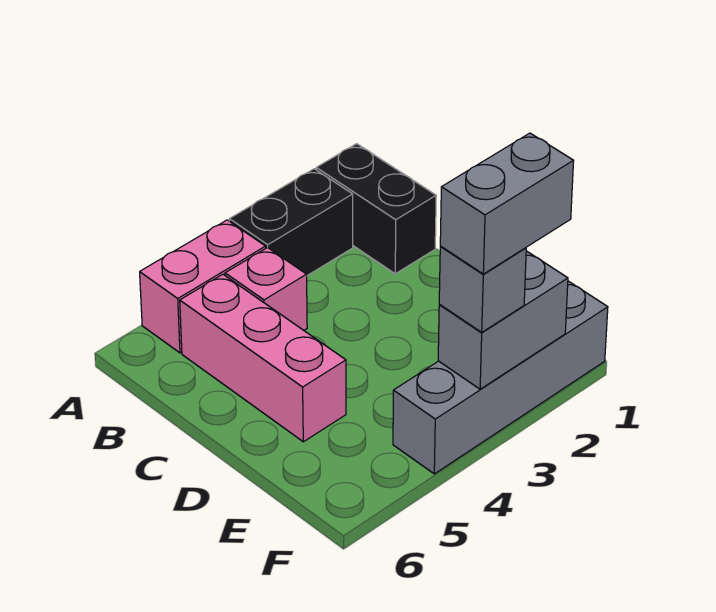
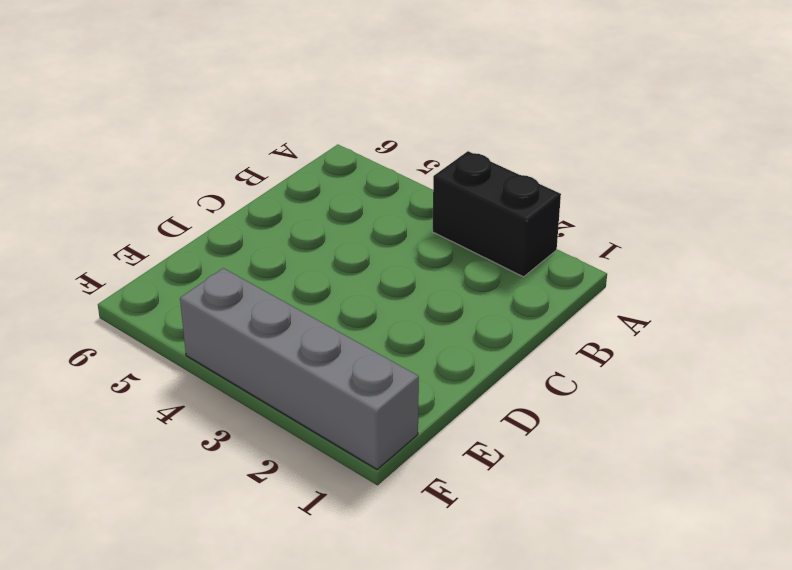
none -> black brick A1:B1 level 1
none -> pink brick A4:A5 level 1

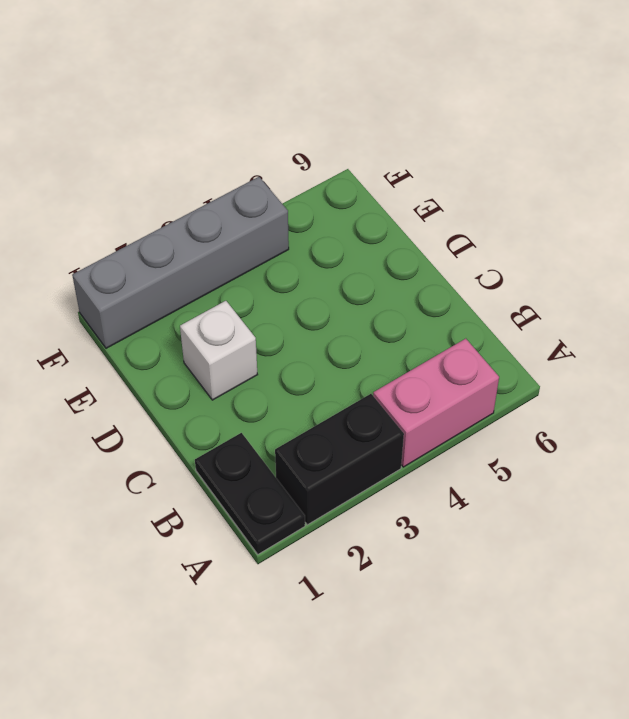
black plate A1:B1 level 1 -> black brick A1:B1 level 1
white brick D2 level 1 -> none
none -> pink brick B4 level 1
none -> pink brick B5:D5 level 1

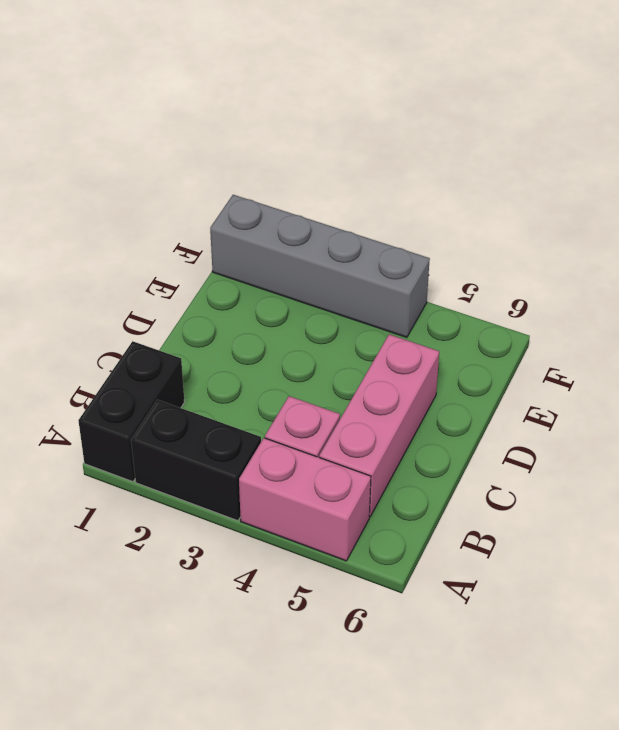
none -> grey brick F2:F3 level 2
none -> grey brick F3 level 3

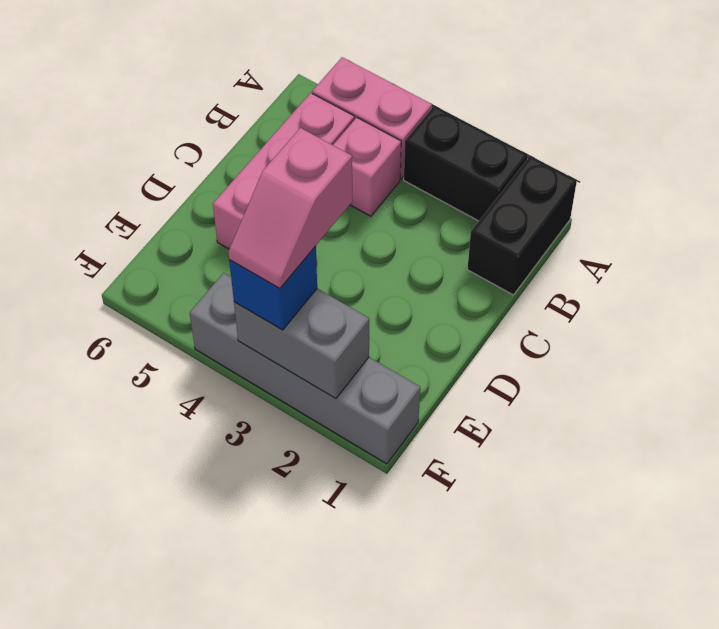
pink slope E3:F3 level 4 top E -> grey brick F2:F3 level 4
blue brick F3 level 3 -> grey brick F3 level 3

